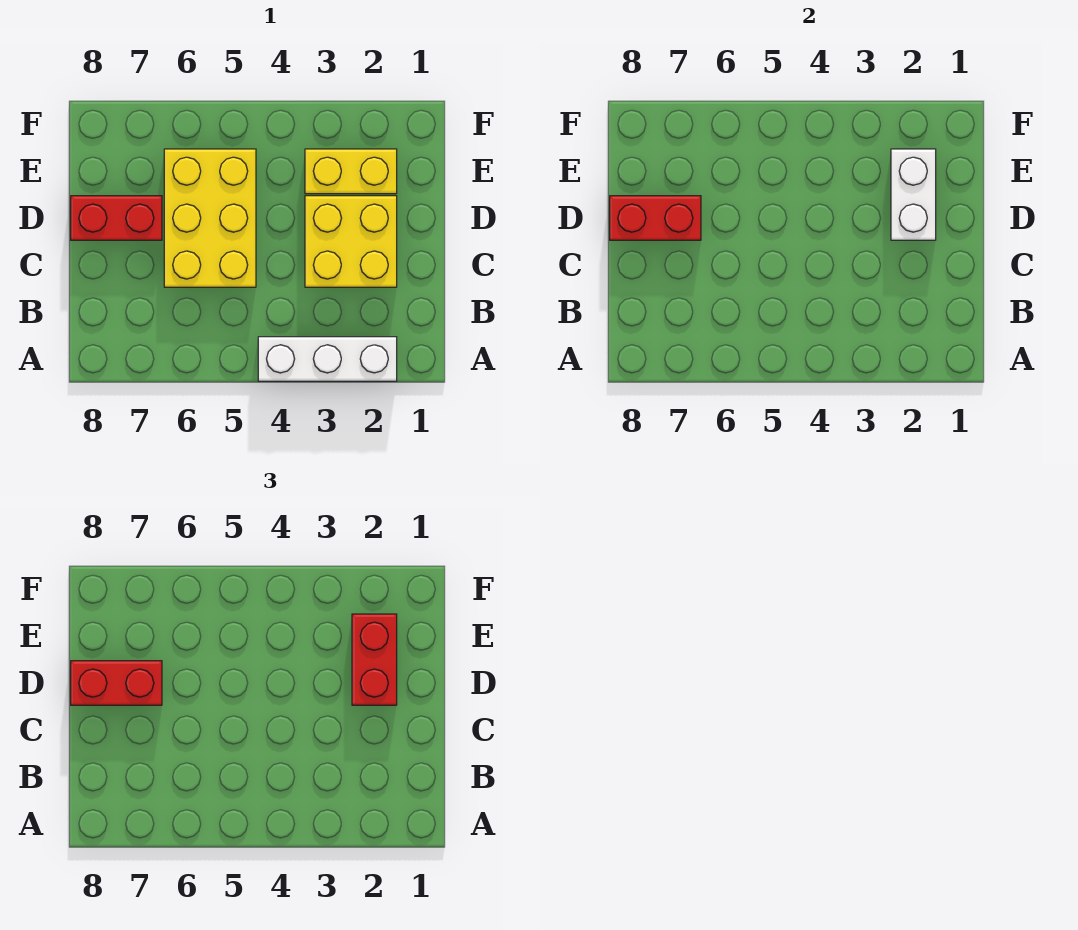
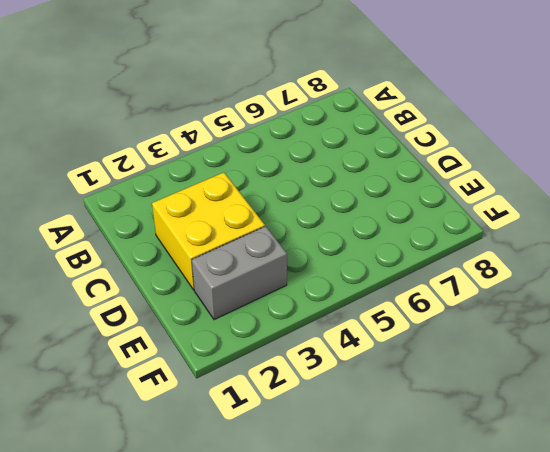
grey brick E2:E3 level 1 -> yellow brick E2:E3 level 1
none -> white brick A2:A4 level 1
none -> yellow brick C5:E6 level 1

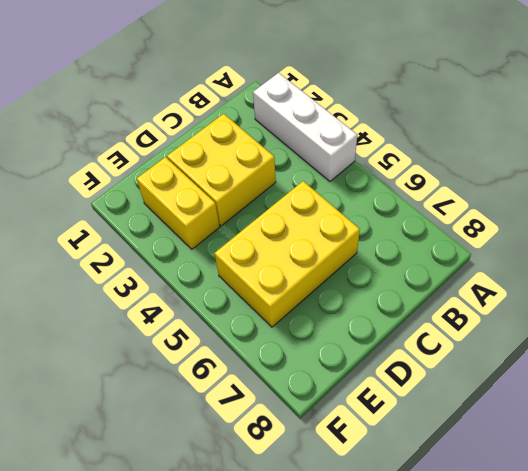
none -> red brick D7:D8 level 1
none -> white brick D2:E2 level 2

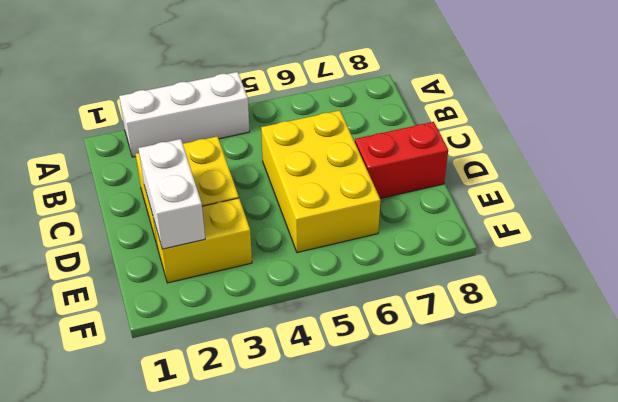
none -> red brick D7:D8 level 2
none -> red brick D2:E2 level 3

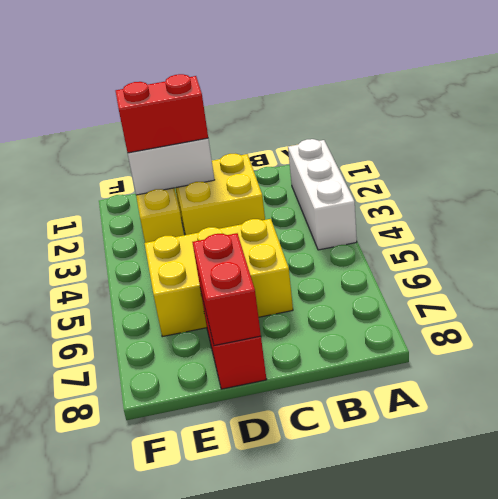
none -> red brick D7:D8 level 3

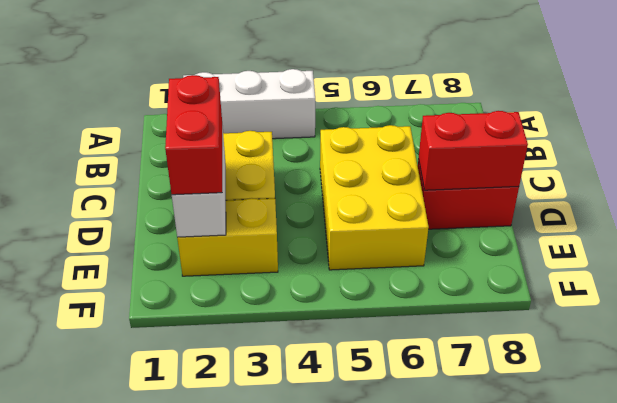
none -> red brick D7:D8 level 3

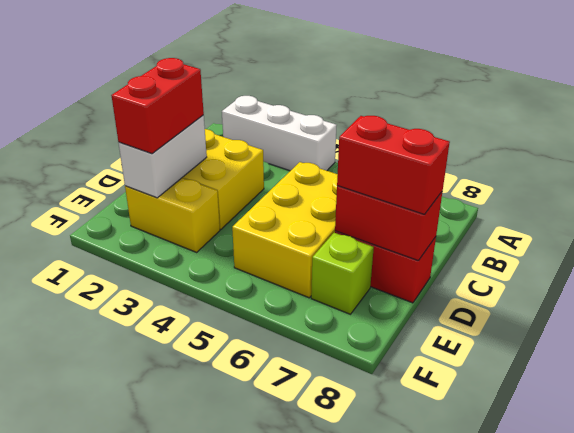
lime brick E7 level 1 -> none

